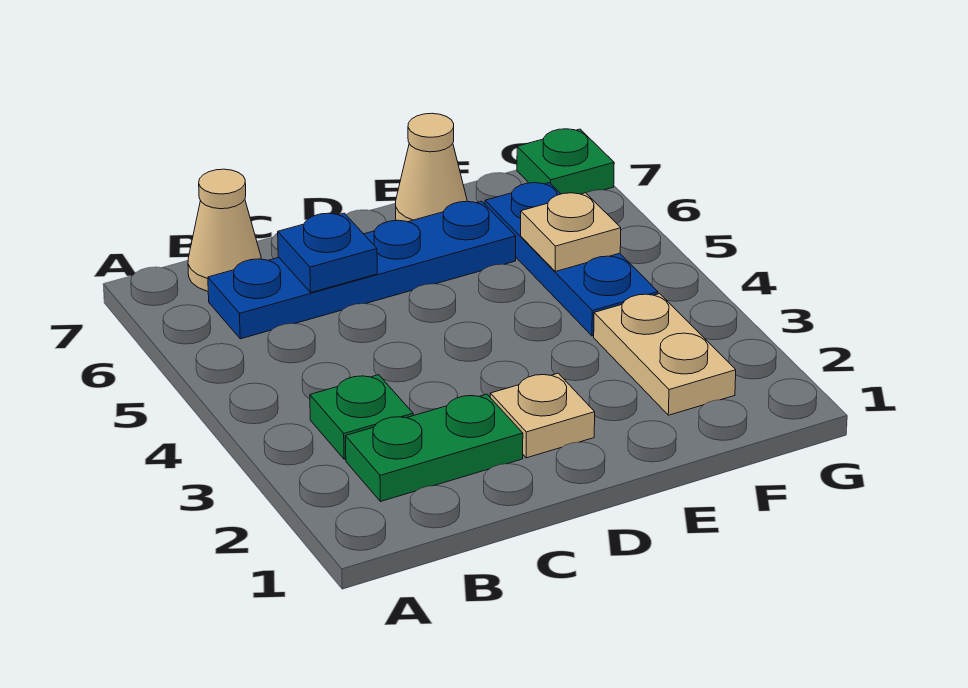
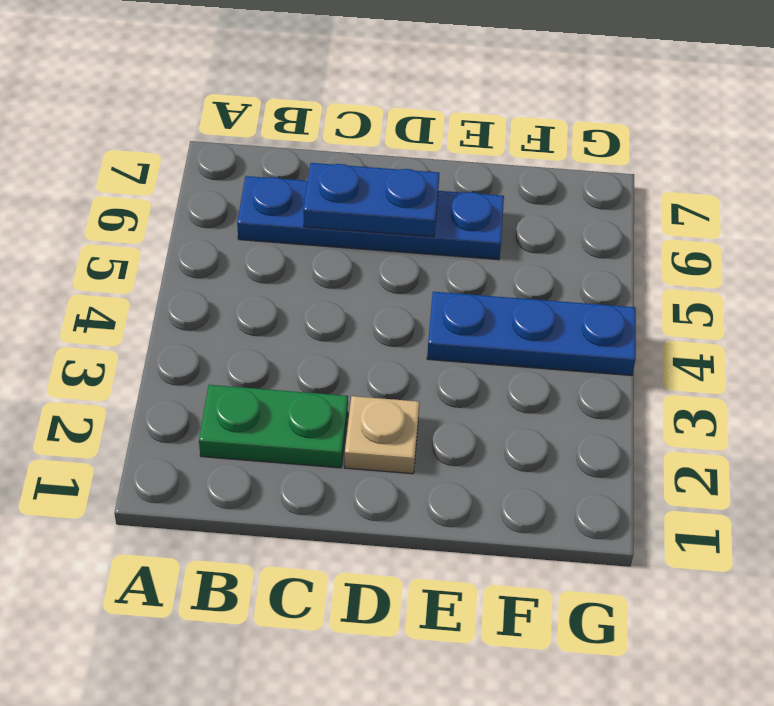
blue plate C6:D6 level 2 -> blue plate C6 level 2
blue plate E4:G4 level 1 -> blue plate F4:F6 level 1
none -> green plate B3 level 1
none -> tan cone B7 level 1

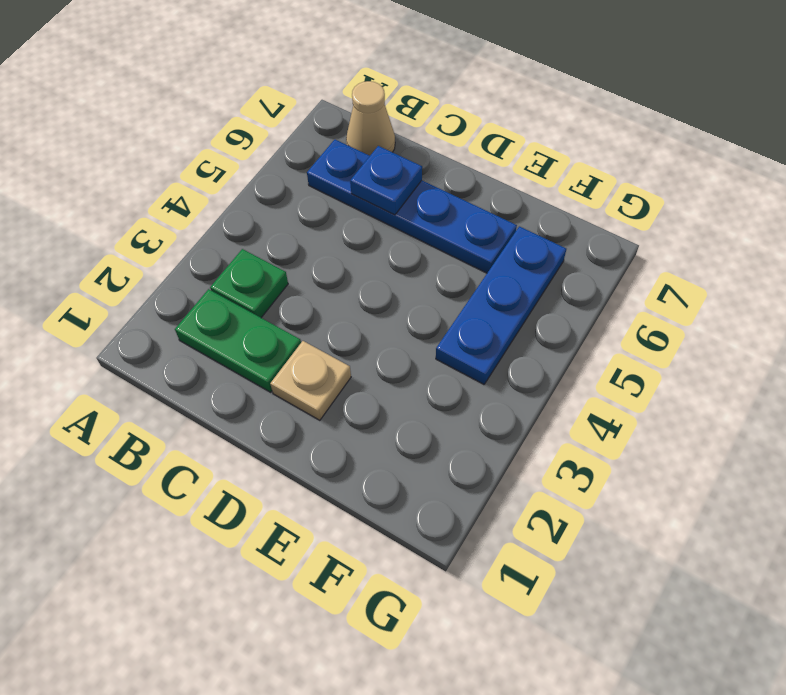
none -> tan cone E7 level 1
none -> tan plate F2:F3 level 1

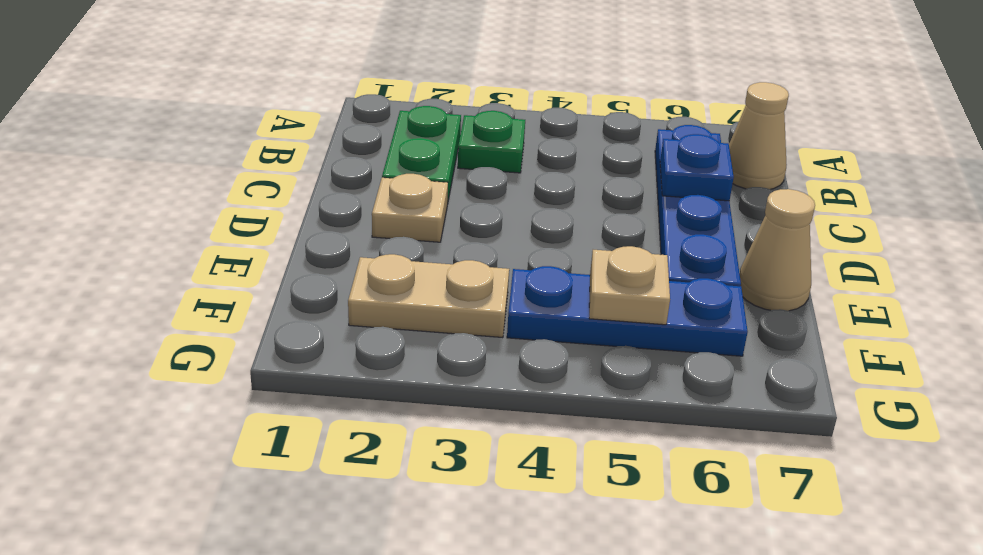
none -> green plate G7 level 1

